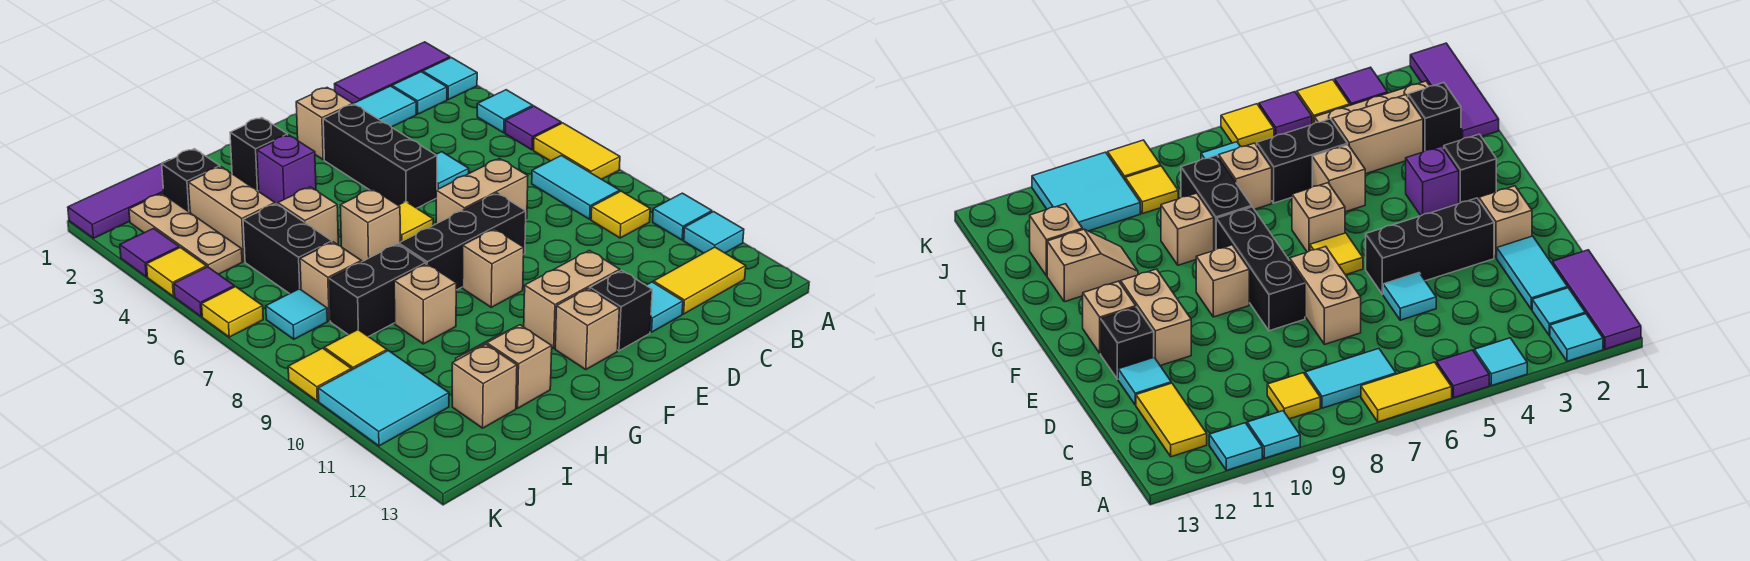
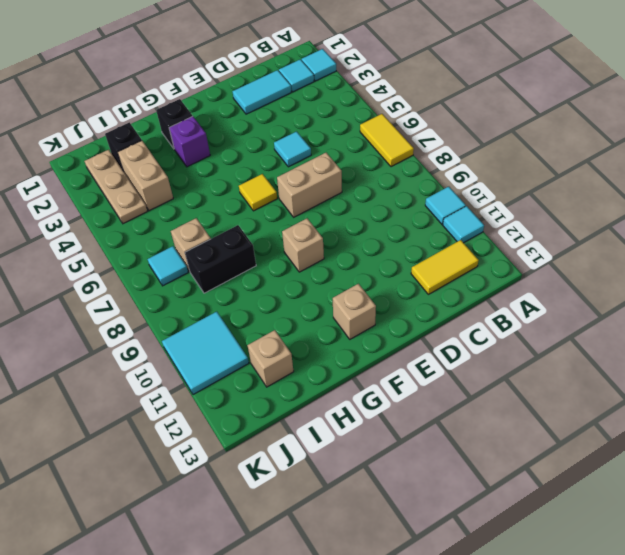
none -> purple tile A1:C1 level 1
none -> cyan tile A4 level 1
none -> purple tile A5 level 1
none -> cyan tile B7:B8 level 1

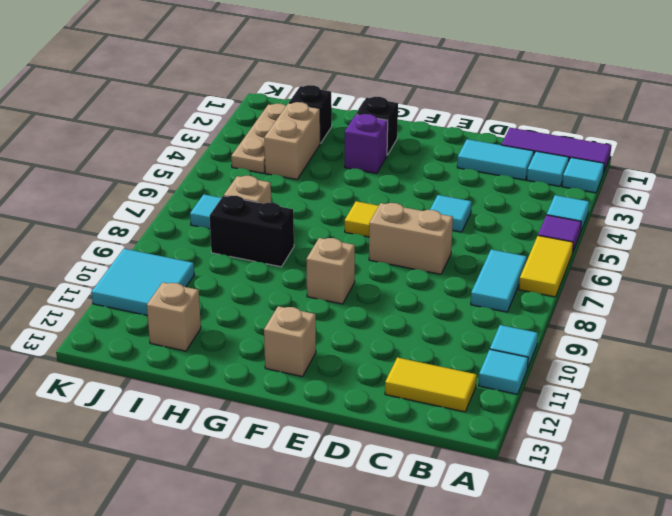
none -> yellow tile B9 level 1
none -> cyan tile D12 level 1
none -> tan brick E2 level 1
none -> black brick E3:E5 level 1

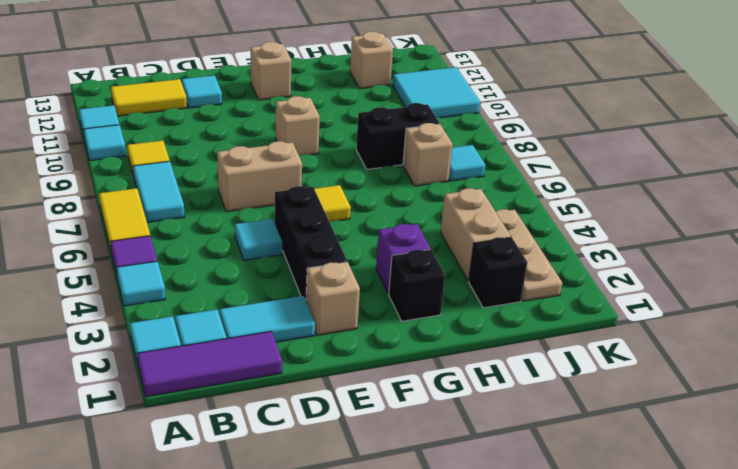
none -> black brick E8:G8 level 1
none -> tan brick E11:F11 level 1
none -> black brick E12 level 1
none -> tan brick G6 level 1

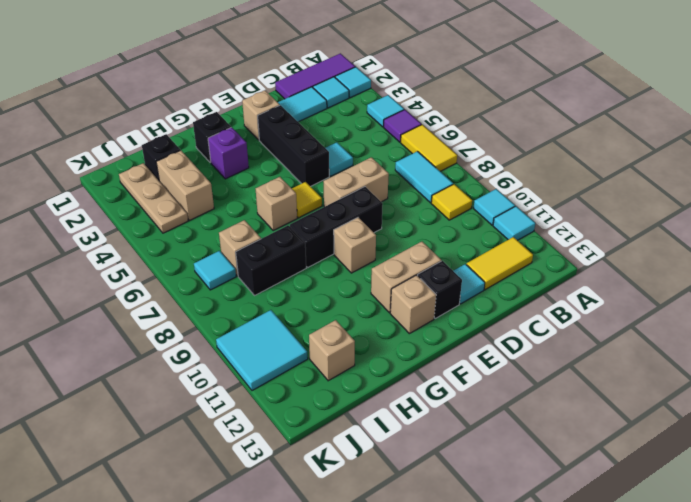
none -> tan brick H5 level 1
none -> tan brick H9 level 1
none -> tan slope H11:H12 level 1 top 12
none -> purple tile I1:K1 level 1

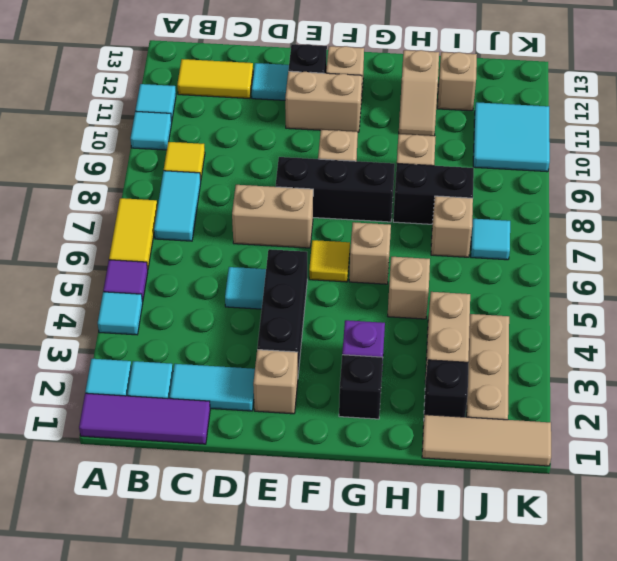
tan tile I1:K1 level 1 -> purple tile I1:K1 level 1
none -> black brick I5:I6 level 1
none -> yellow tile J9 level 1
none -> purple tile K3 level 1
none -> yellow tile K4 level 1

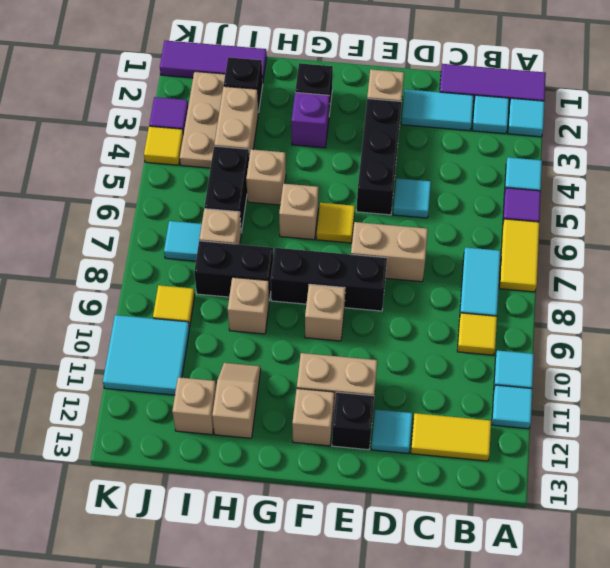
none -> purple tile K5 level 1
none -> yellow tile K6 level 1
none -> yellow tile K9 level 1

